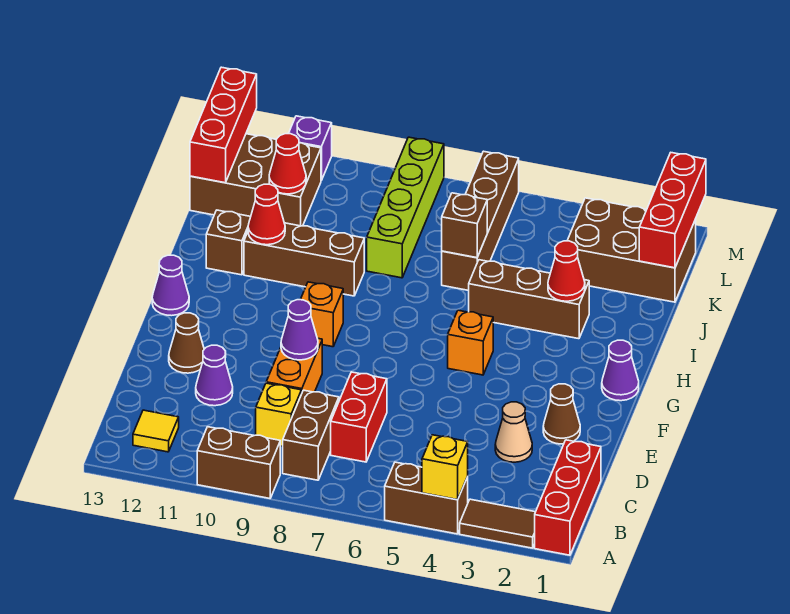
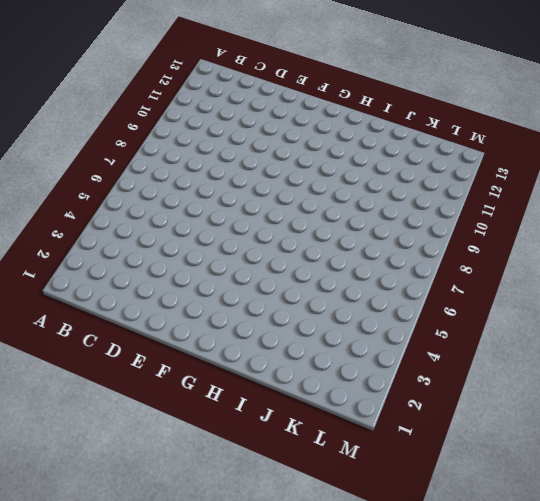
none -> red brick A1:C1 level 1
none -> brown tile A2:A3 level 1
none -> brown brick A4:A5 level 1
none -> brown brick A9:A10 level 1

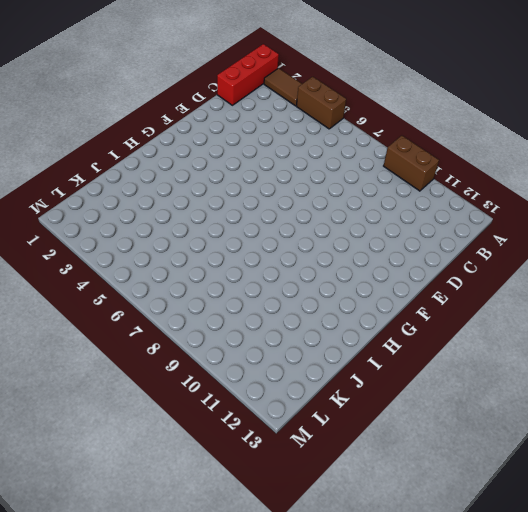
none -> brown brick B8:C8 level 1
none -> yellow tile B12 level 1
none -> red brick C7:D7 level 1
none -> yellow brick C9 level 1

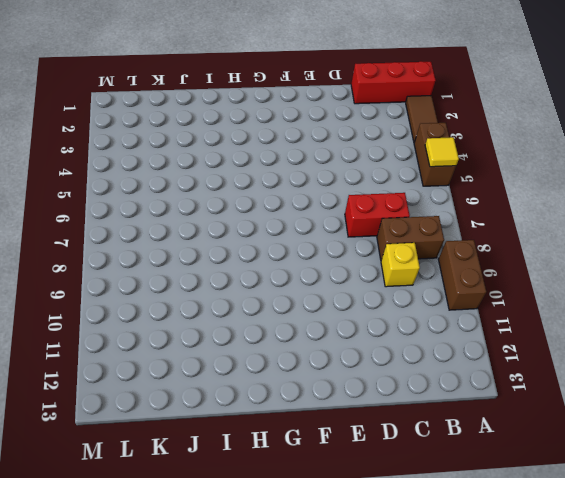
yellow tile A5 level 2 -> yellow tile B12 level 1
none -> tan cone D3 level 1
none -> orange brick D9:E9 level 1
none -> purple cone D11 level 1
none -> brown cone E2 level 1

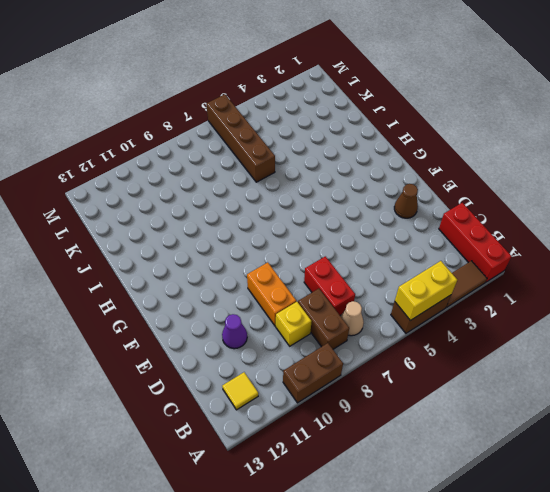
yellow brick A4:A5 level 2 -> yellow brick A4 level 2
tan cone B7 level 1 -> tan cone D3 level 1
none -> brown cone E12 level 1
none -> purple cone G1 level 1
none -> orange brick G5 level 1
none -> orange brick G9 level 1

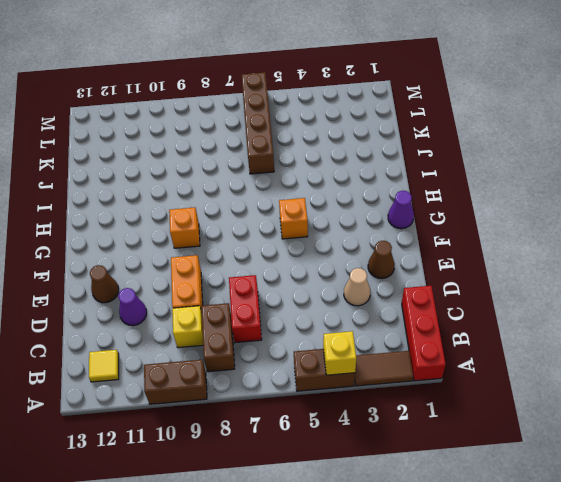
none -> purple cone G13 level 1
none -> brown brick I3:I5 level 1
none -> brown brick I9:I11 level 1
none -> brown brick I12 level 1

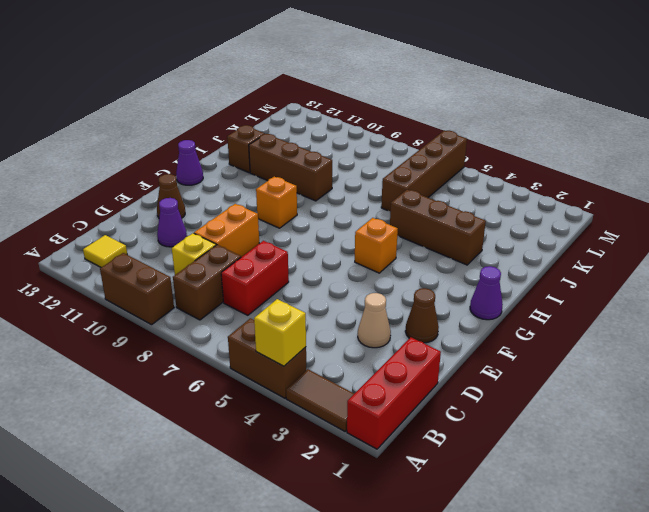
none -> lime brick J8:M8 level 1
none -> brown brick K1:L3 level 1
none -> brown brick K11:L13 level 1
none -> purple brick M11 level 1

